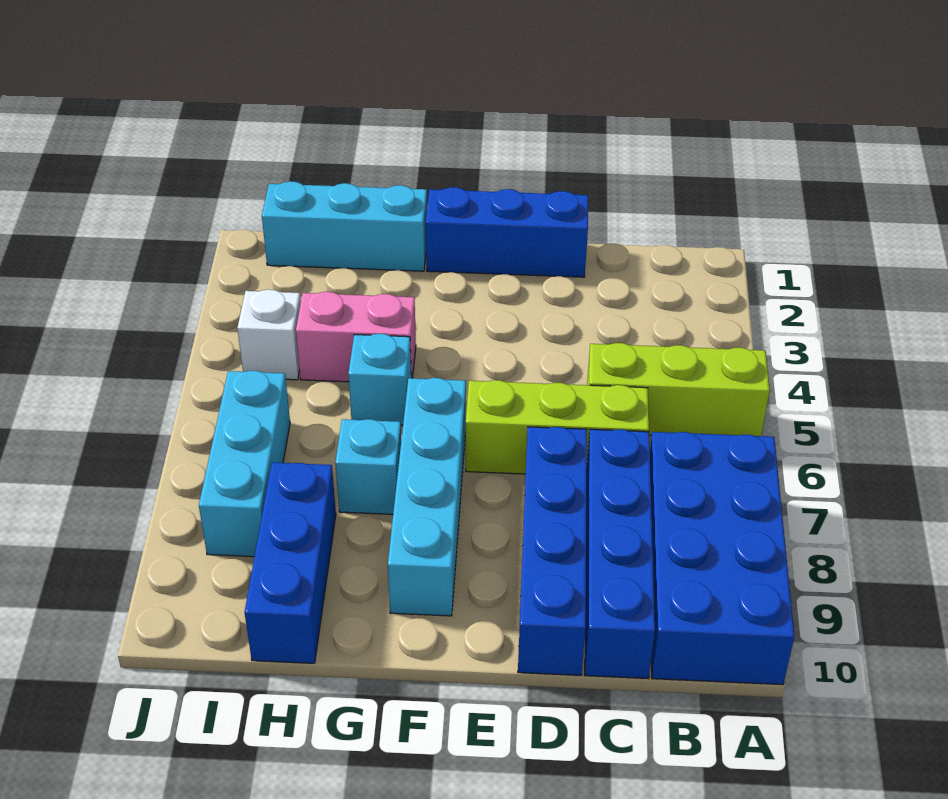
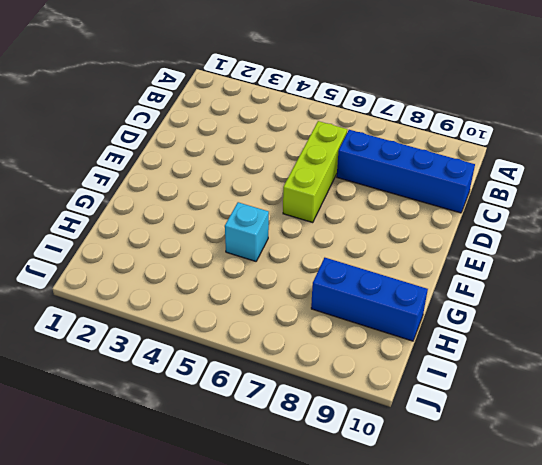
none -> lime brick A5:C5 level 1
none -> blue brick A7:B10 level 1
none -> blue brick D1:F1 level 1

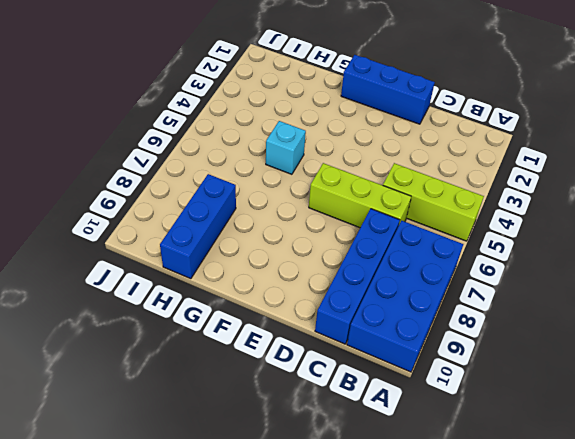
none -> blue brick D7:D10 level 1
none -> cyan brick F6:F9 level 1
none -> cyan brick G1:I1 level 1

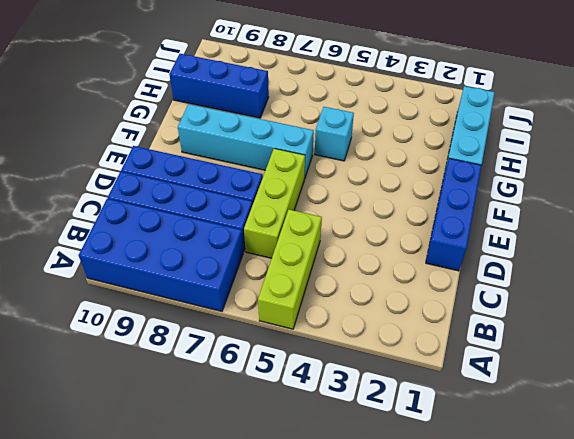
none -> pink brick G4:H4 level 1
none -> cyan brick G7 level 1
none -> white brick I4 level 1

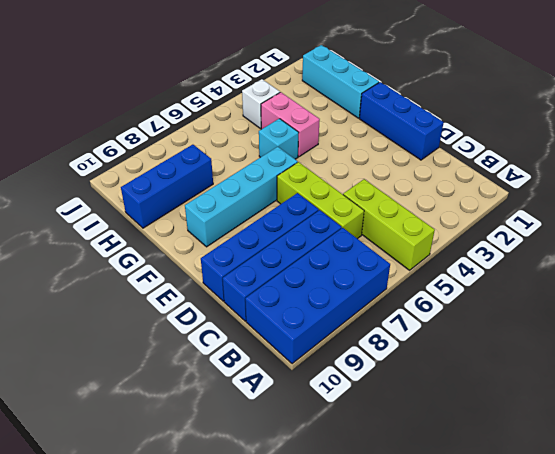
none -> cyan brick G7 level 1
none -> cyan brick I6:I8 level 1

